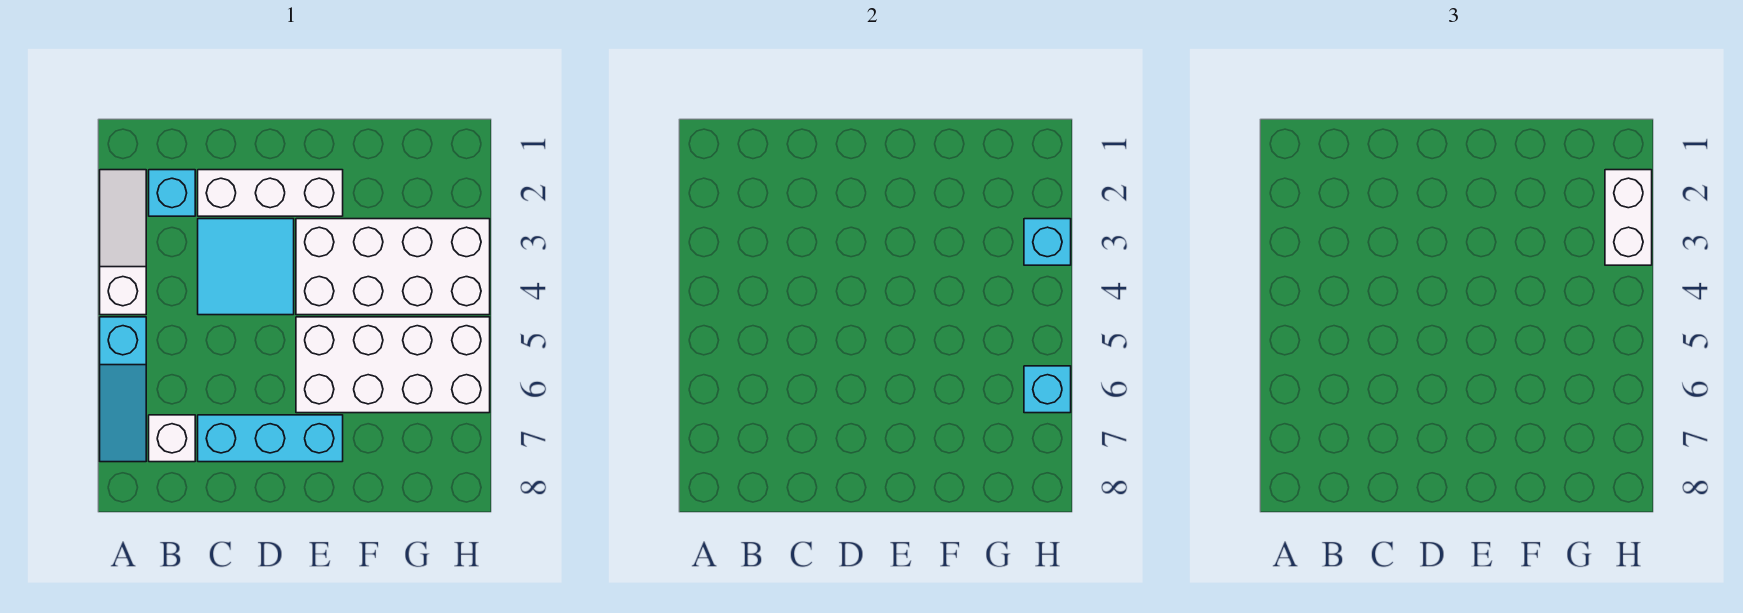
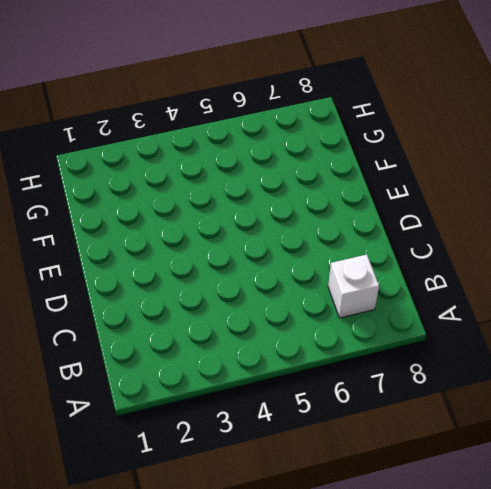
none -> white slope A2:A4 level 1 top 4
none -> cyan slope A5:A7 level 1 top 5
none -> cyan brick B2 level 1

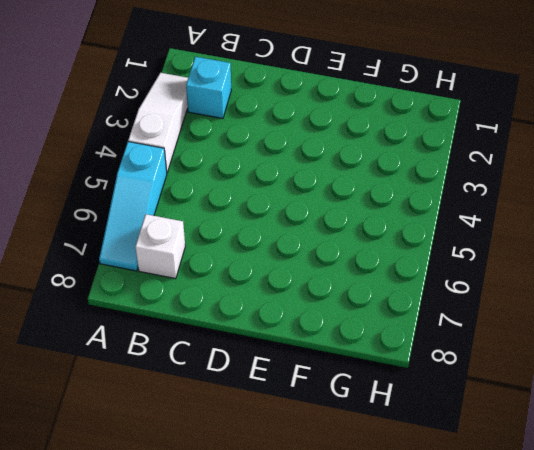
none -> white brick C2:E2 level 1
none -> cyan tile C3:D4 level 1
none -> cyan brick C7:E7 level 1

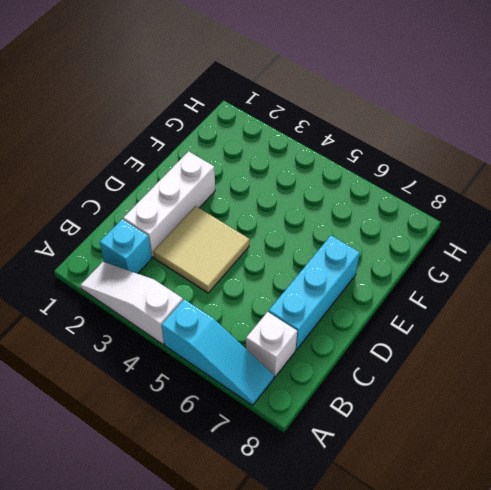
tan tile C3:D4 level 1 -> cyan tile C3:D4 level 1
none -> white brick E3:H4 level 1
none -> white brick E5:H6 level 1
none -> cyan brick H3 level 2

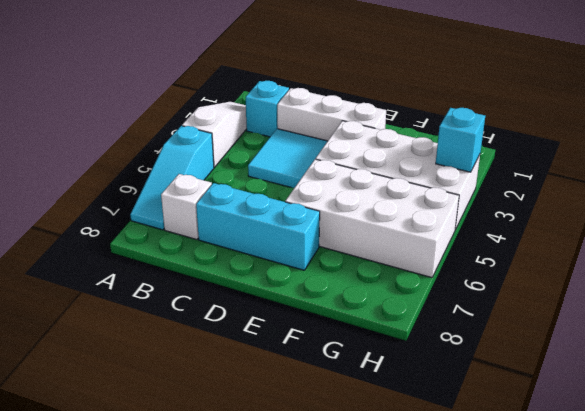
none -> cyan brick H6 level 2
none -> white brick H2:H3 level 3

